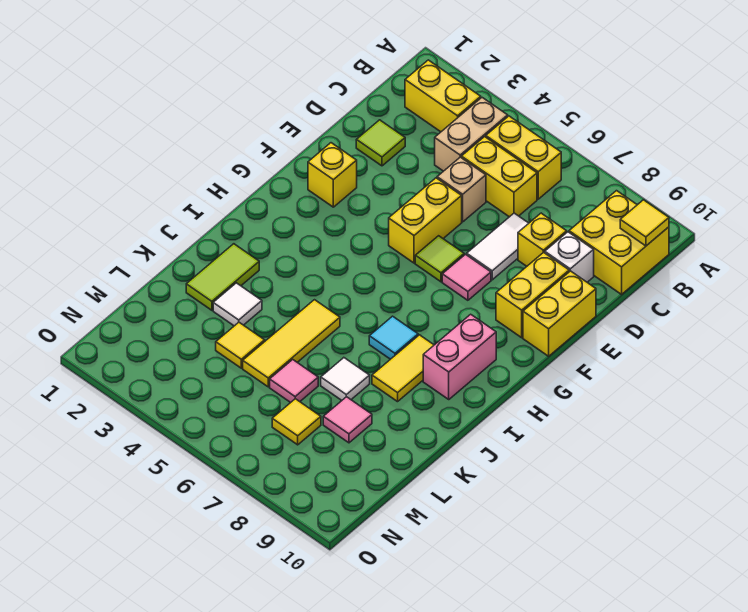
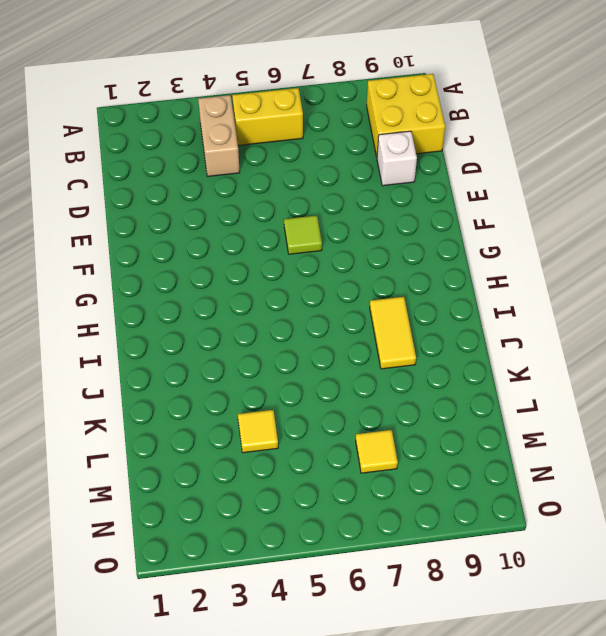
none -> yellow brick B2:B3 level 1
none -> yellow brick C5:C6 level 1
none -> lime tile D2 level 1

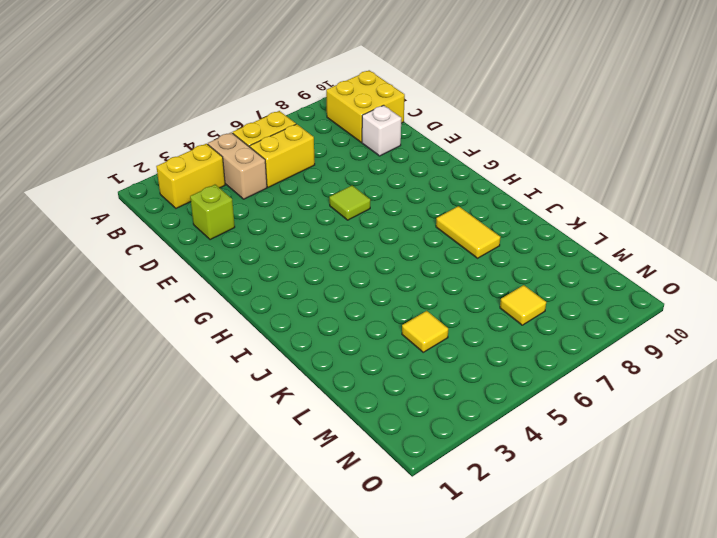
lime brick D2 level 1 -> lime tile D2 level 1
none -> tan brick D5 level 1
none -> white tile D7:E7 level 1
none -> yellow brick D8 level 1

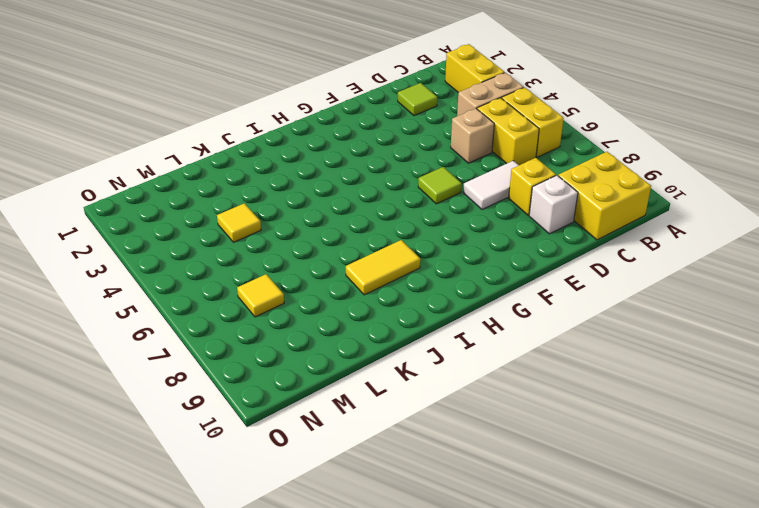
none -> yellow brick E5:F5 level 1
none -> yellow brick E9:F9 level 1
none -> yellow brick E10:F10 level 1

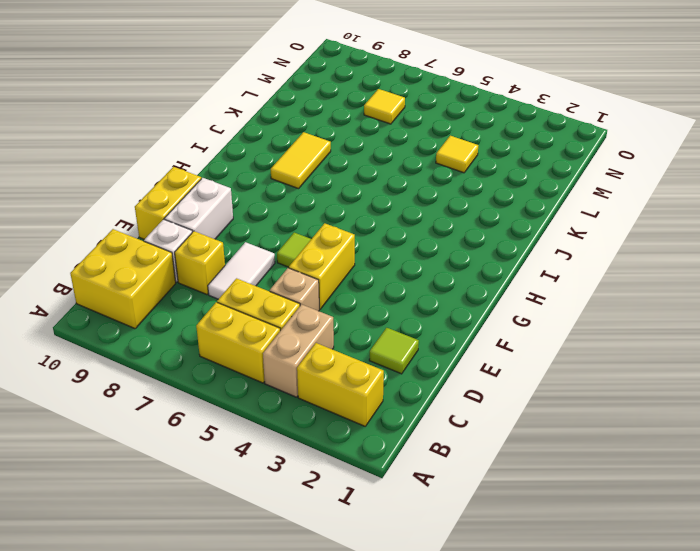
white brick E9:F9 level 1 -> yellow brick E9:F9 level 1
none -> yellow brick F2 level 1
none -> pink tile F7 level 1
none -> pink brick H9:I9 level 1

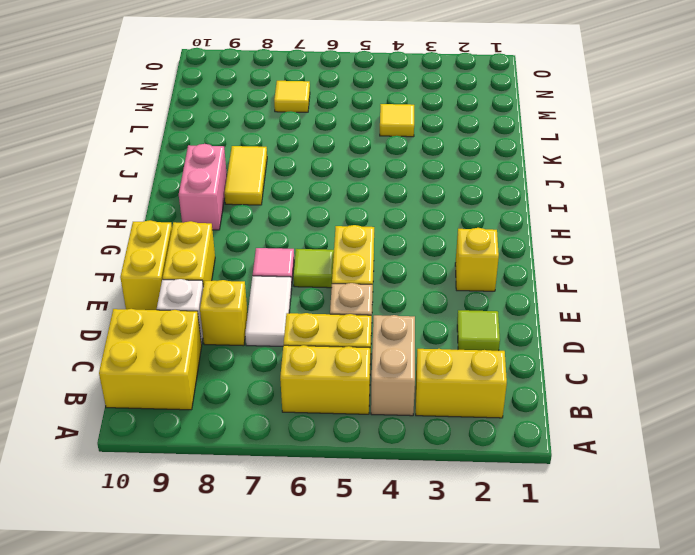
none -> cyan tile I7 level 1
none -> lime tile J2:K2 level 1
none -> yellow tile J5:L5 level 1

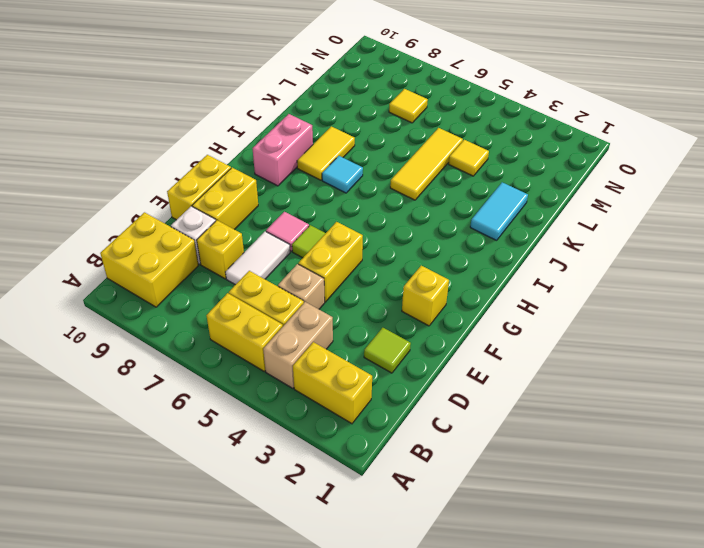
cyan tile J2:K2 level 1 -> lime tile J2:K2 level 1
none -> white tile K3 level 1
none -> white tile K7 level 1
none -> pink tile L6 level 1

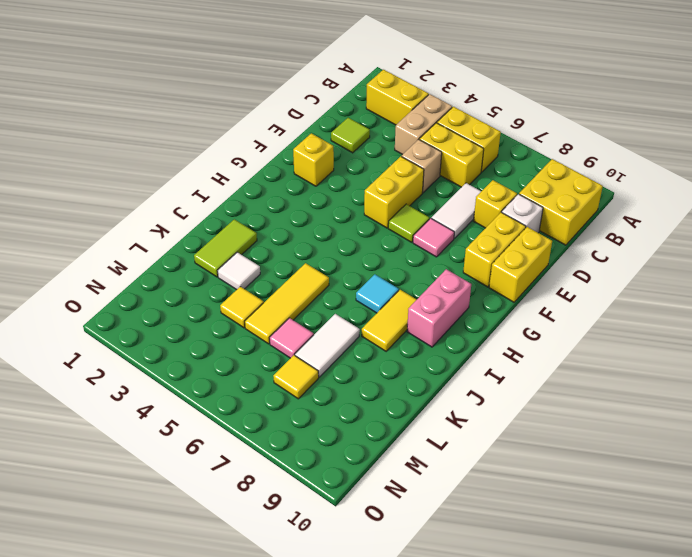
white tile K7:L7 level 1 -> white tile K7 level 1
none -> pink tile L8 level 1
none -> yellow tile B10 level 2

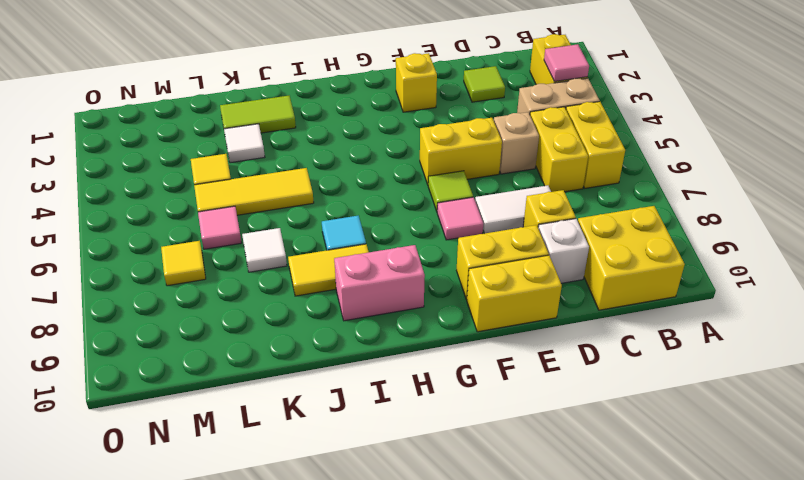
pink tile B3 level 2 -> pink tile L8 level 1
none -> yellow tile B10 level 2

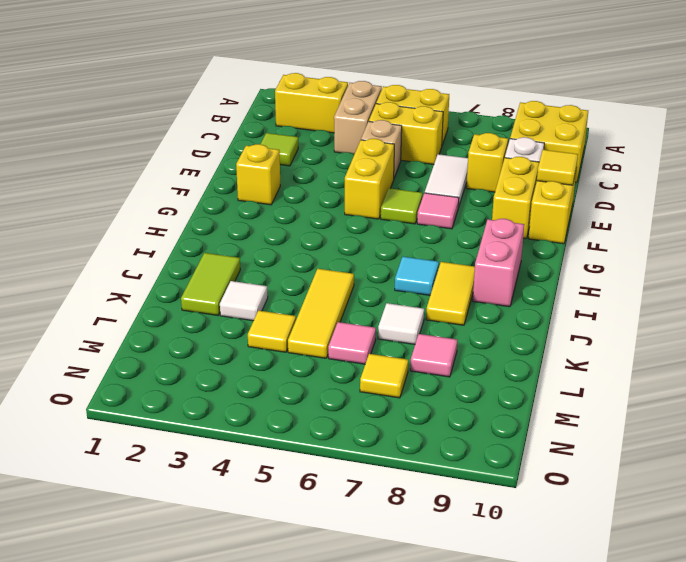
yellow tile E10 level 2 -> yellow tile B10 level 2

